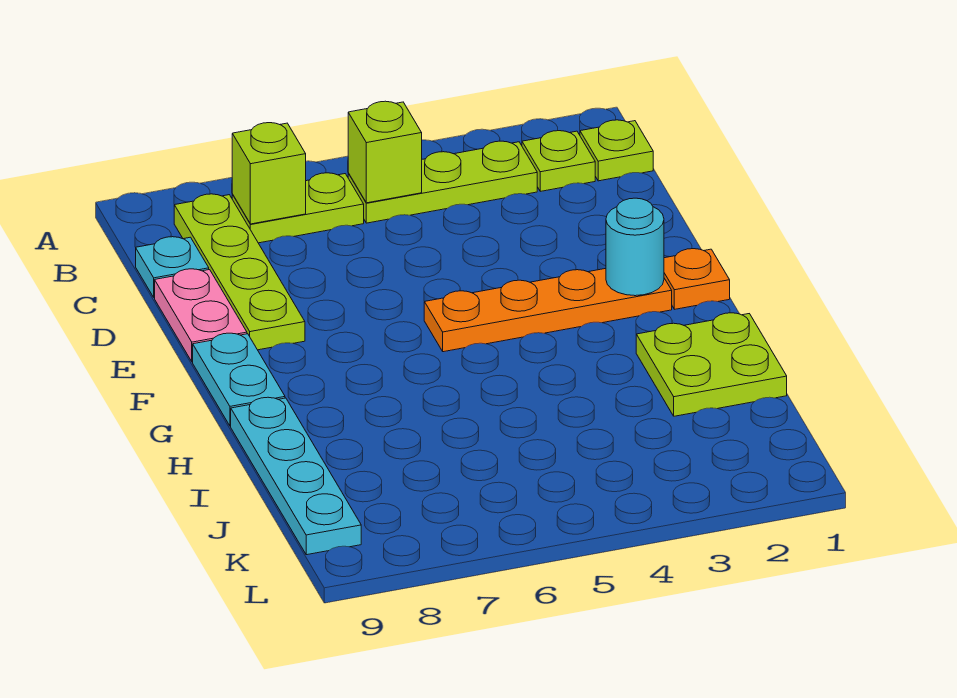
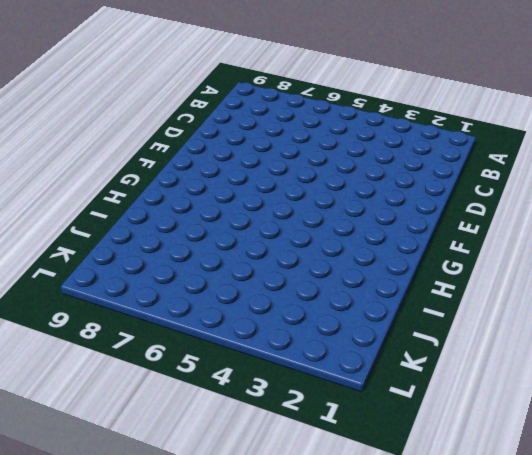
none -> lime plate B1 level 1
none -> lime plate B2 level 1
none -> lime plate B3:B5 level 1

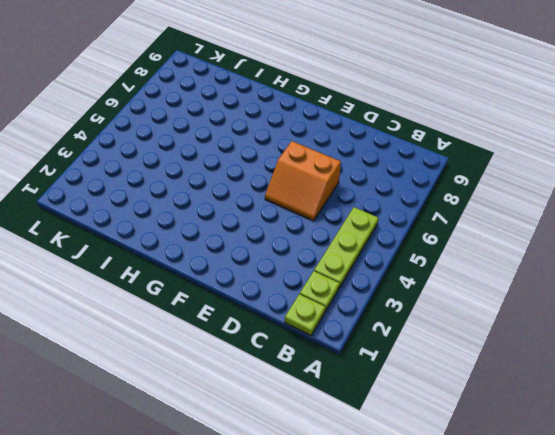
orange slope D5:E6 level 1 top 6 -> none
none -> lime plate B6:B7 level 1
none -> lime plate B8:E8 level 1
none -> cyan plate C9 level 1

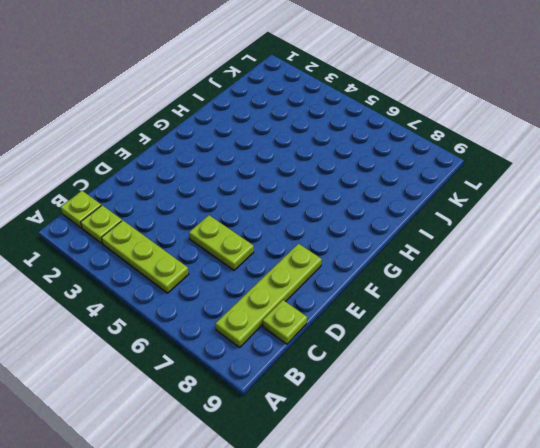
lime plate C9 level 1 -> cyan plate C9 level 1
lime plate D5:D6 level 1 -> lime plate B6:B7 level 1
none -> pink plate D9:E9 level 1
none -> orange plate F1 level 1
none -> orange plate F2:F5 level 1

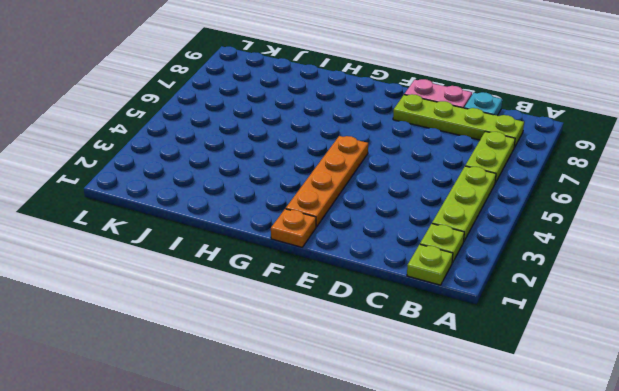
none -> cyan plate F9:G9 level 1
none -> lime plate H1:I2 level 1
none -> cyan plate H9:K9 level 1

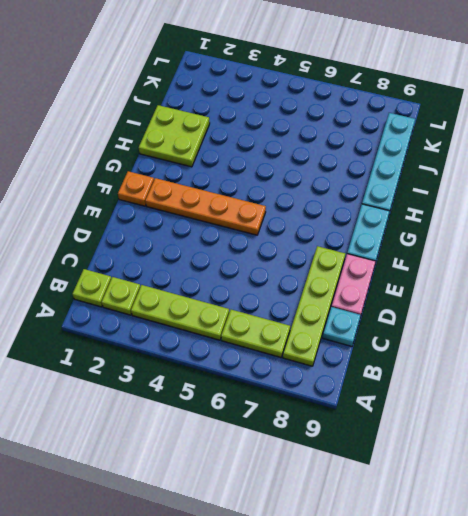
none -> lime brick B5 level 2
none -> lime brick B7 level 2
none -> cyan round brick F2 level 2

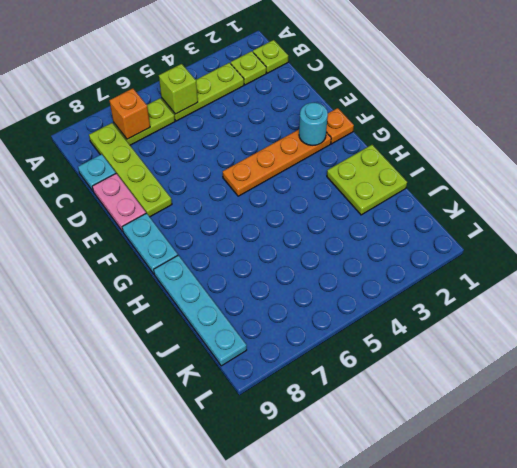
orange brick B7 level 2 -> lime brick B7 level 2

